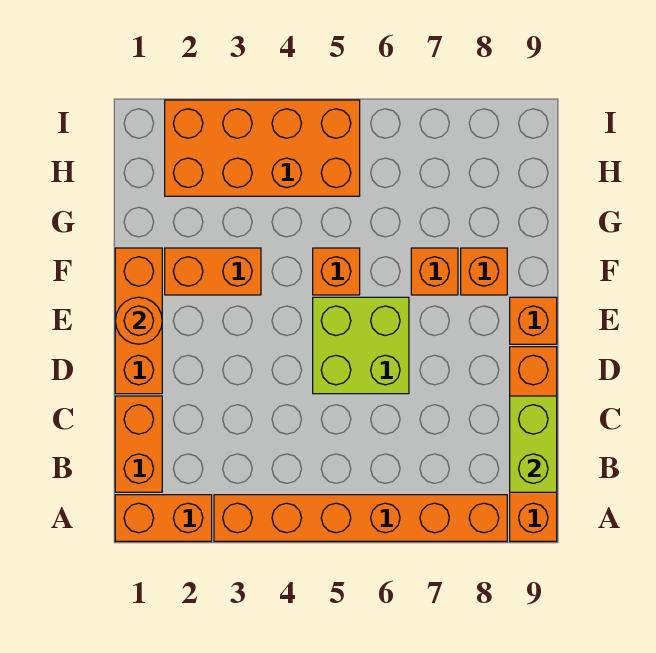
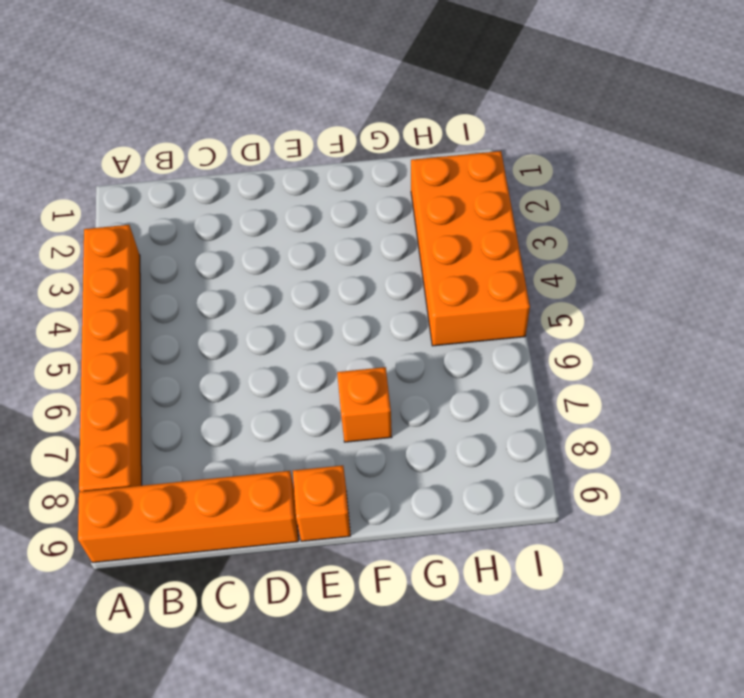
none -> orange brick A1:A2 level 1
none -> orange brick B1:C1 level 1
none -> orange brick D1:F1 level 1

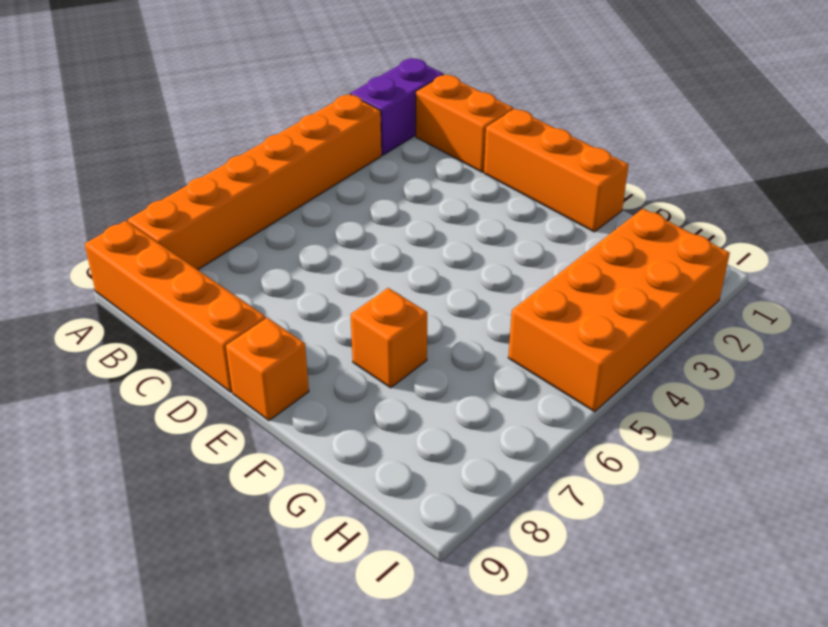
purple brick A1:A2 level 1 -> orange brick A1:A2 level 1
none -> lime brick D5:E6 level 1
none -> orange brick F2:F3 level 1
none -> orange brick F5 level 1

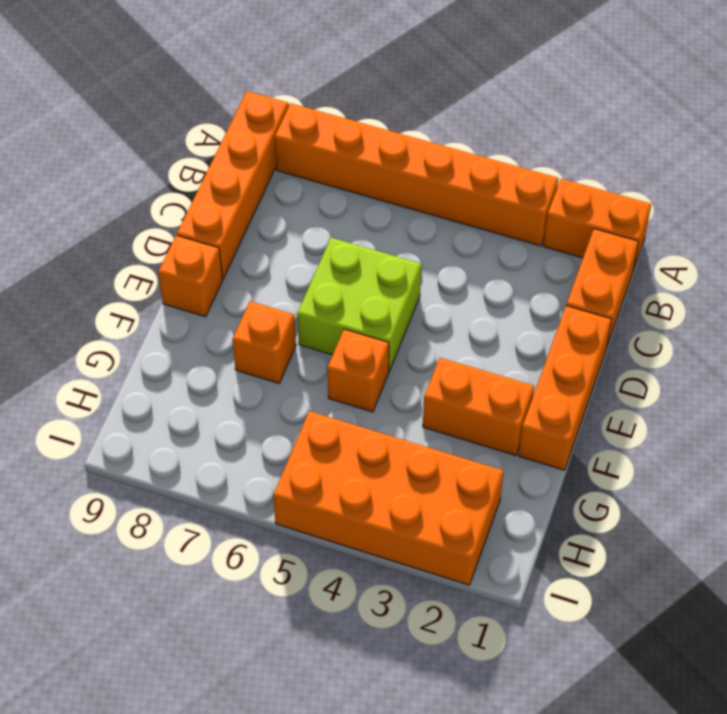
none -> orange brick F8 level 1
none -> lime brick B9:C9 level 2
none -> orange round brick E1 level 2

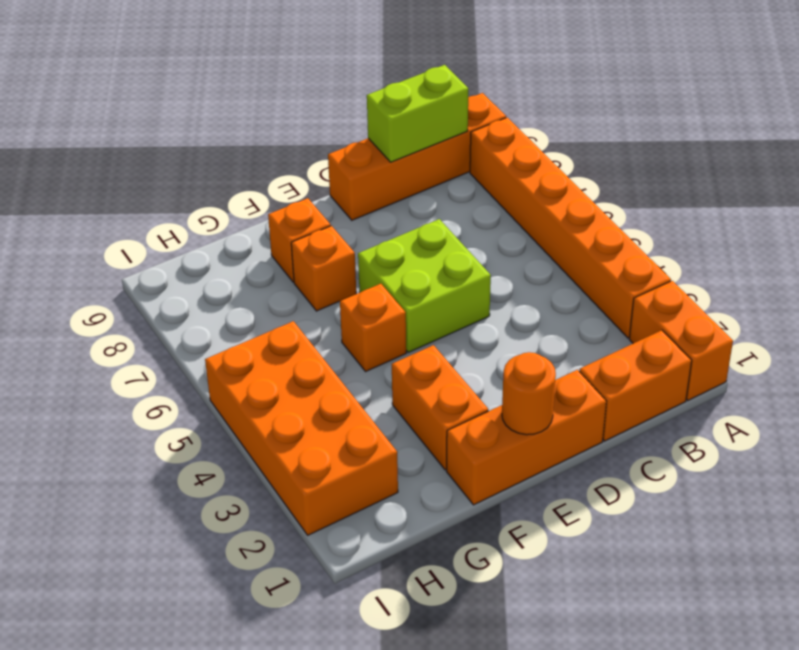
none -> orange brick E9 level 1

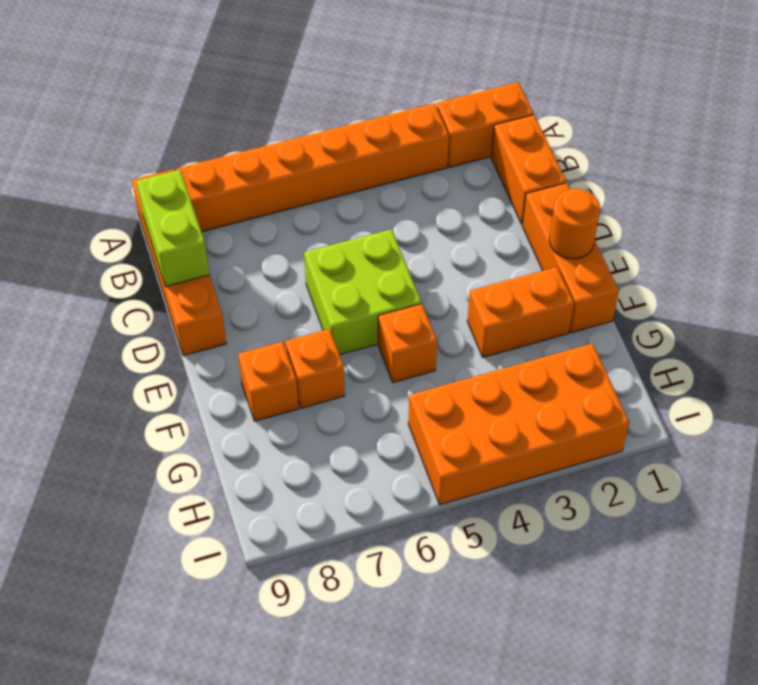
none -> orange brick E9 level 1

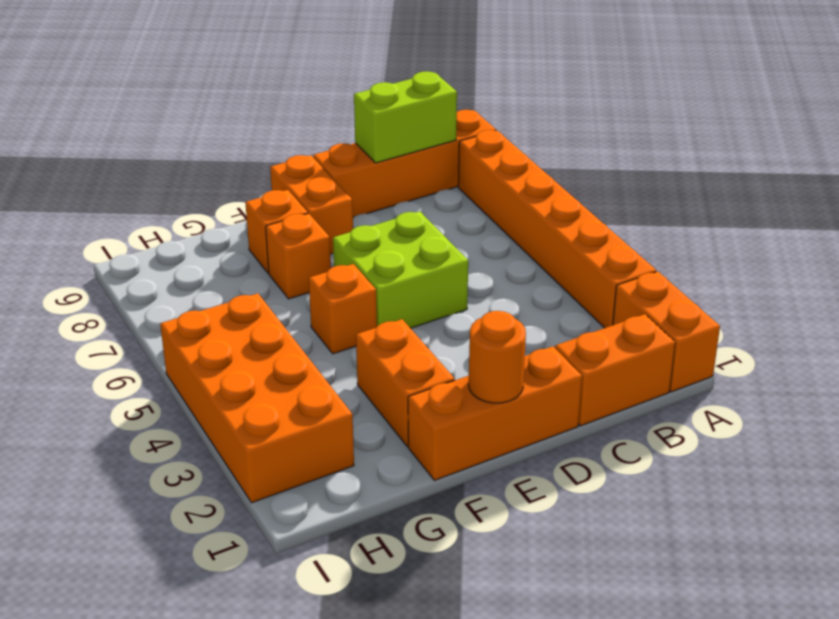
orange brick E8:E9 level 1 -> orange brick E9 level 1

